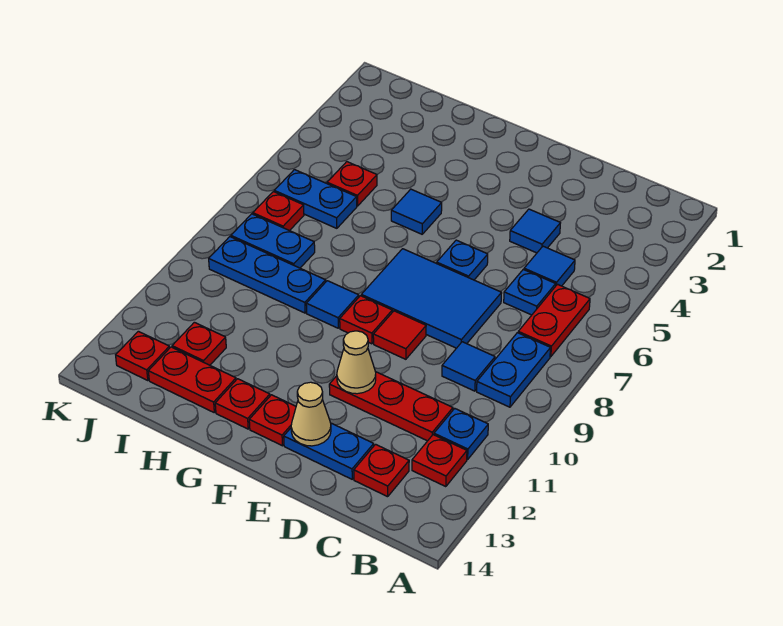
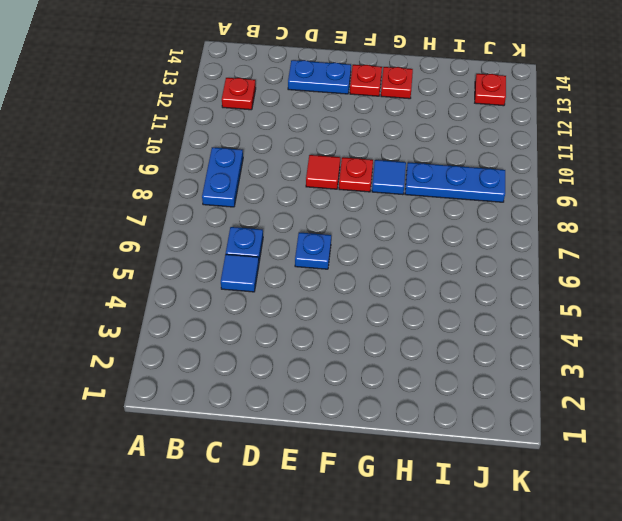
none -> red plate B6:B7 level 1
none -> blue plate B11 level 1
none -> blue tile C9 level 1

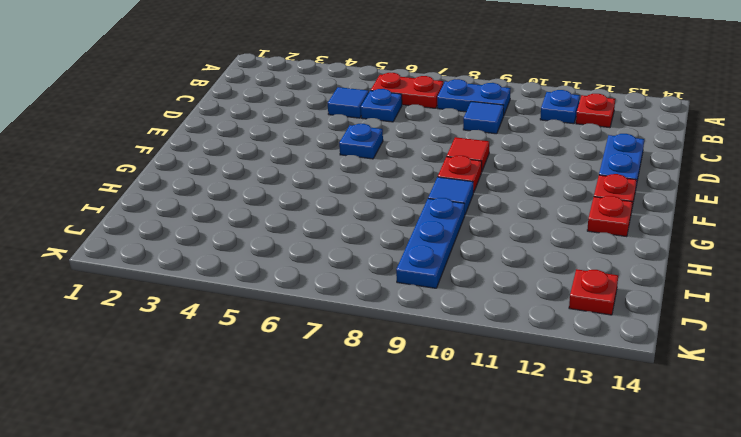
none -> red plate C11:E11 level 1
none -> red plate C13 level 1
none -> blue tile D4 level 1

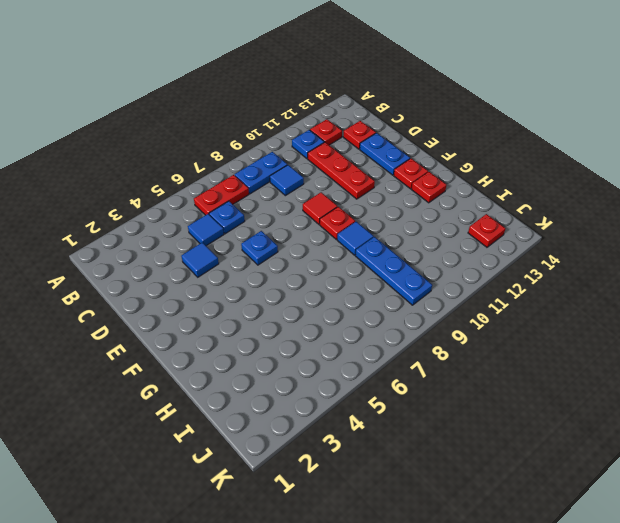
none -> blue tile D7:F8 level 1
none -> blue tile G5 level 1
none -> red plate H13:I13 level 1

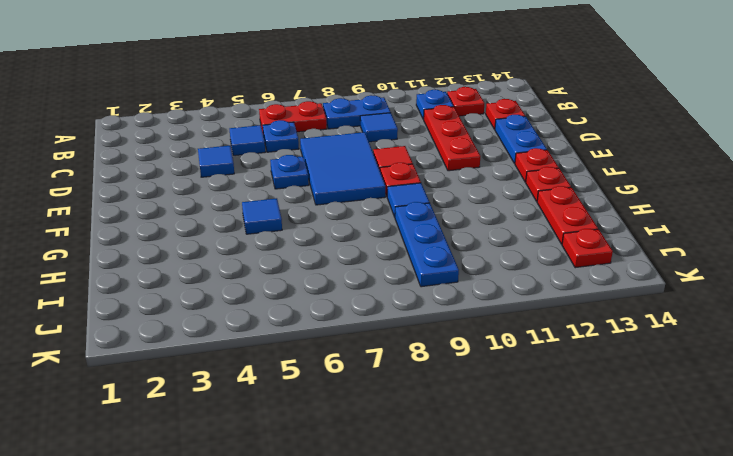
none -> red plate I5 level 1
none -> blue plate I6:J6 level 1
none -> blue plate I8:J8 level 1

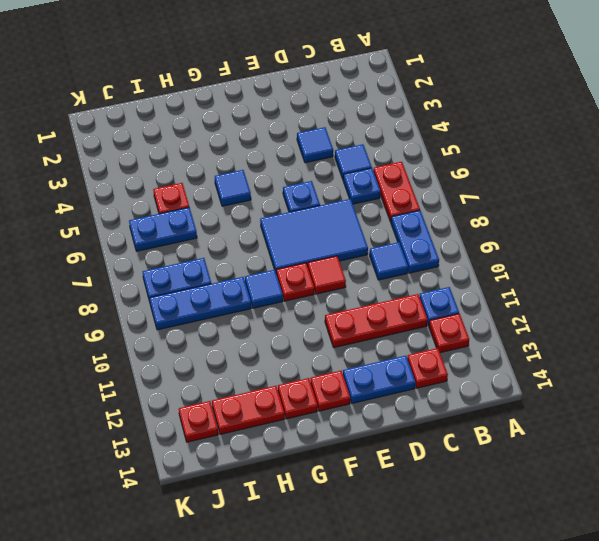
none -> red plate I12 level 1
none -> red plate J7 level 1
none -> tan cone E11 level 2

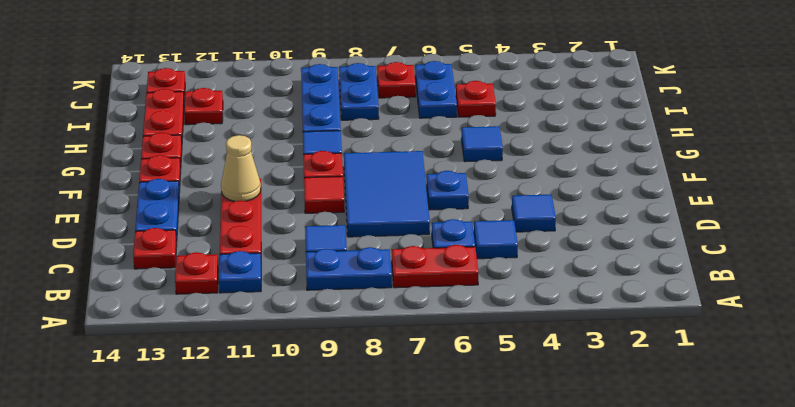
none -> tan cone E13 level 2

